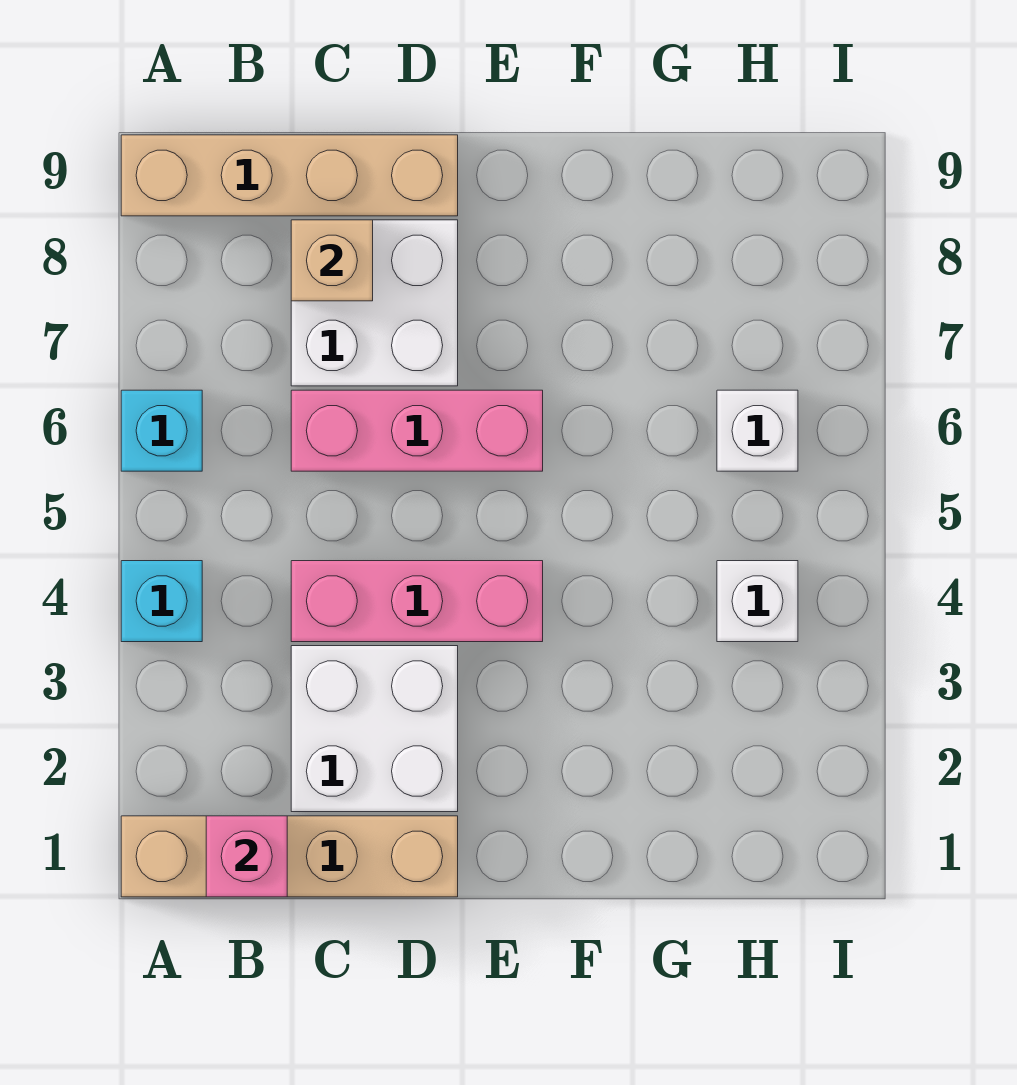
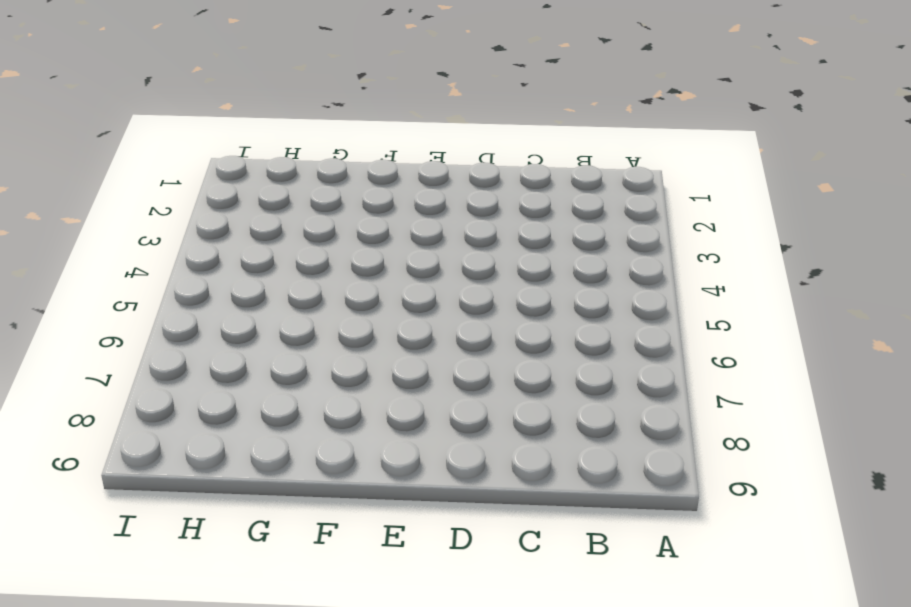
none -> tan brick A1:D1 level 1
none -> cyan brick A4 level 1
none -> cyan brick A6 level 1

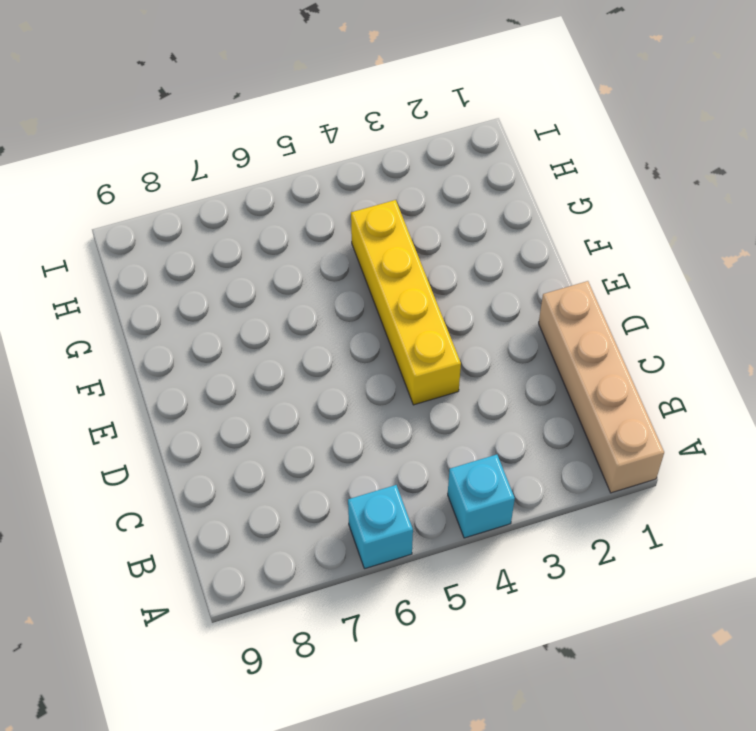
yellow brick D4:G4 level 1 -> pink brick C4:E4 level 1
none -> tan brick A9:D9 level 1
none -> white brick C2:D3 level 1
none -> pink brick C6:E6 level 1

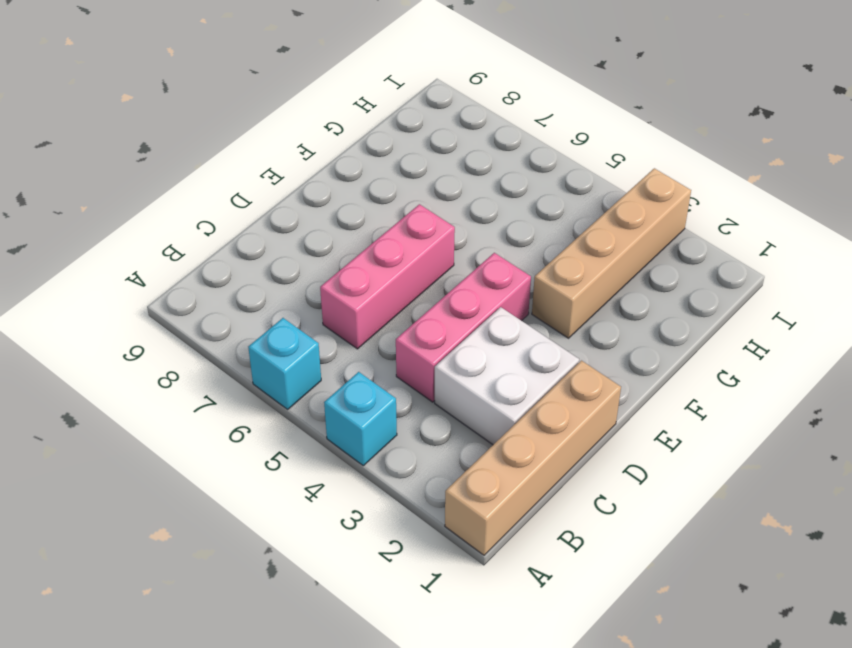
tan brick F3:I3 level 1 -> tan brick A9:D9 level 1
none -> white brick C7:D8 level 1
none -> white brick H4 level 1
none -> white brick H6 level 1

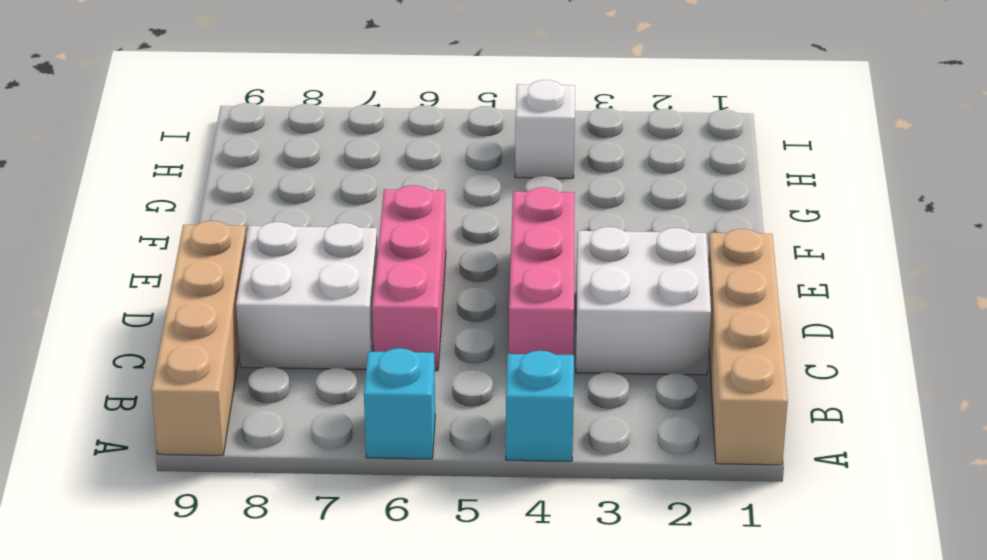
none -> white brick H6 level 1
none -> pink brick B1 level 2
none -> tan brick C8 level 2

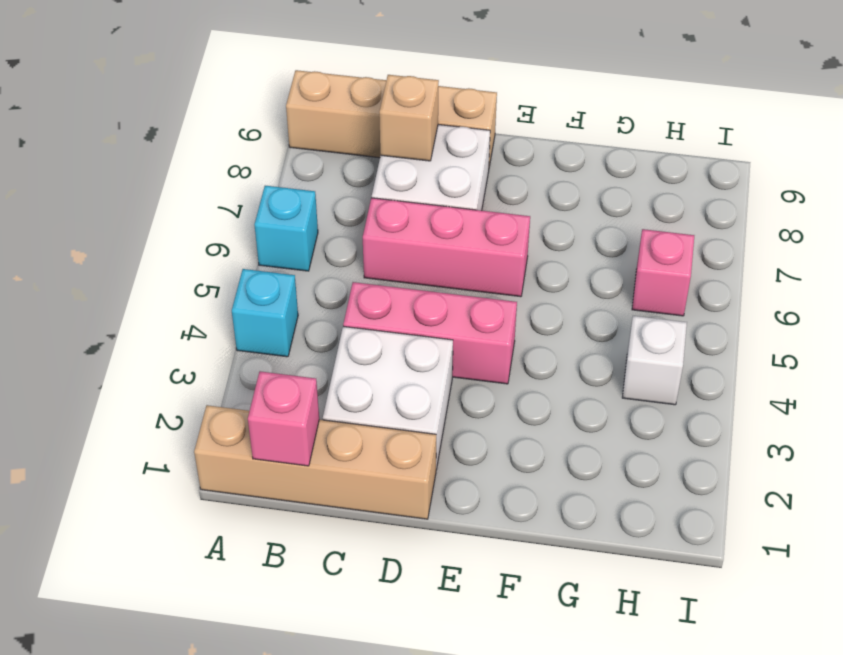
pink brick H6 level 1 -> white brick H6 level 1

